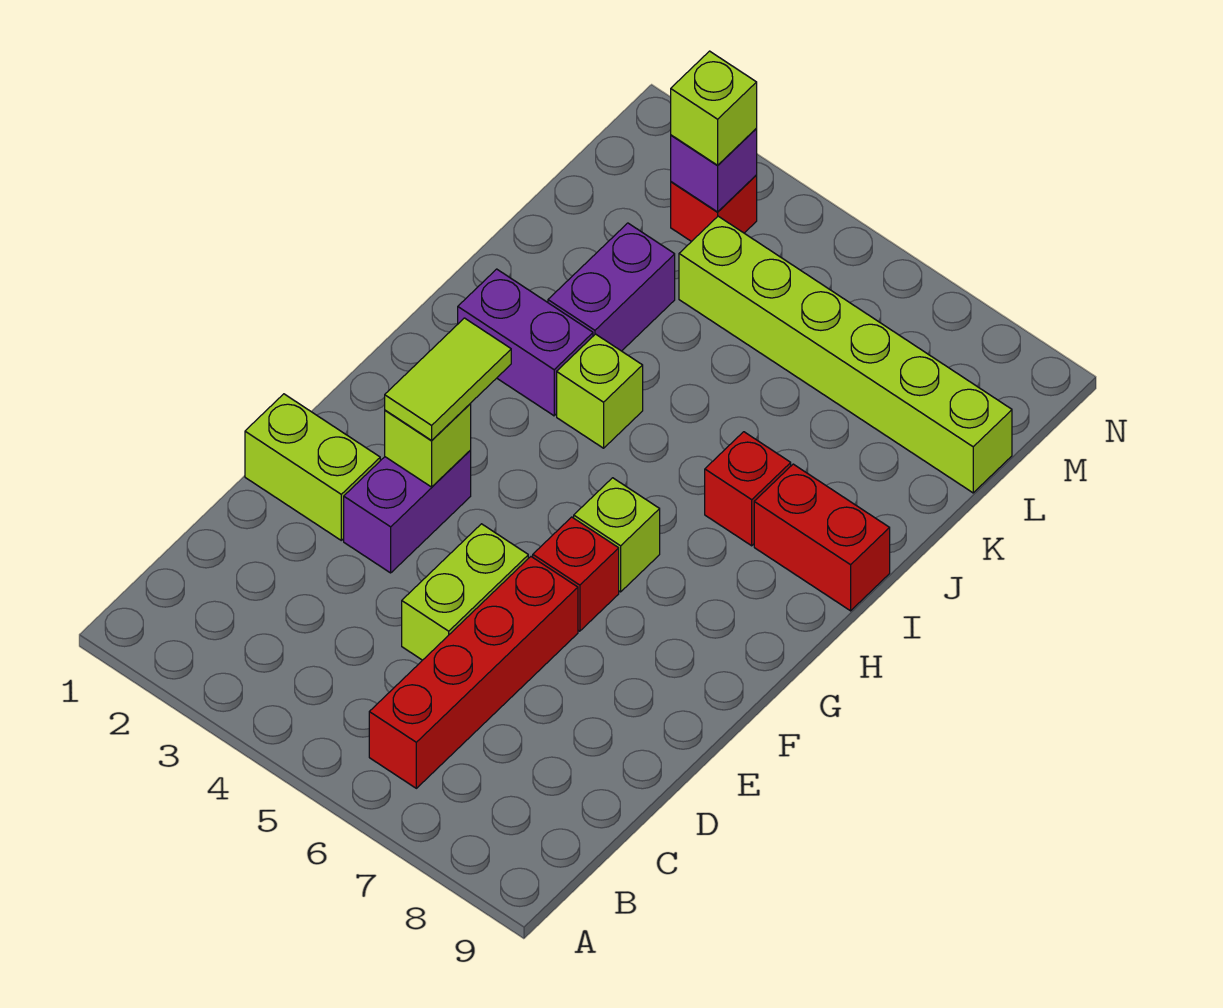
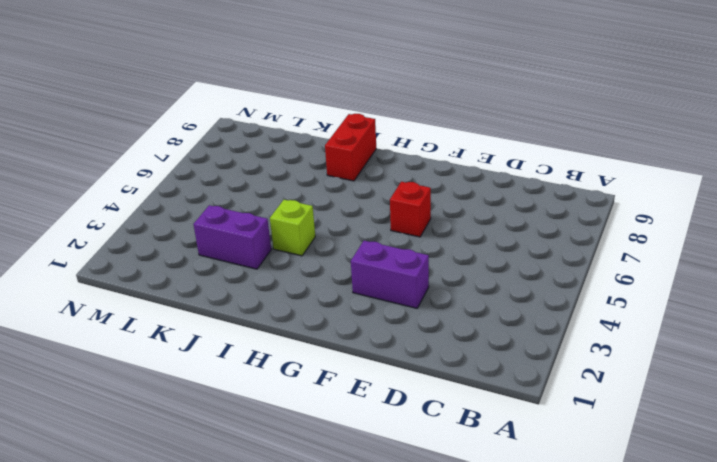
none -> red brick B6:E6 level 1
none -> lime brick D5:E5 level 1
none -> lime brick E1:E2 level 1

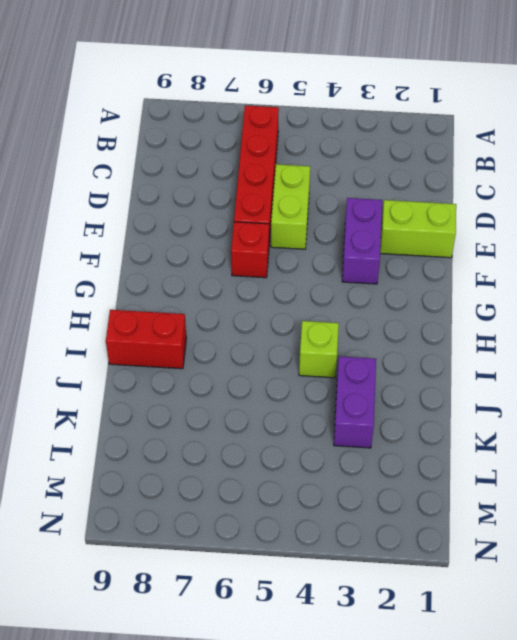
none -> lime brick G6 level 1
none -> purple brick I2:I3 level 1
none -> red brick I7 level 1

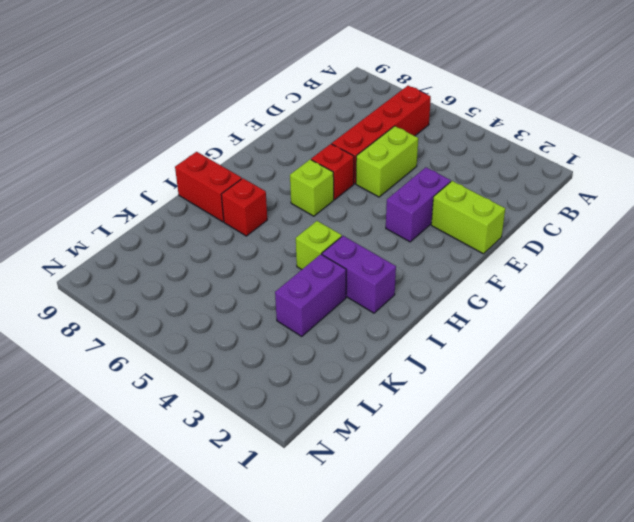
none -> lime brick L4:L9 level 1
none -> red brick M3 level 1
none -> lime brick F3 level 2

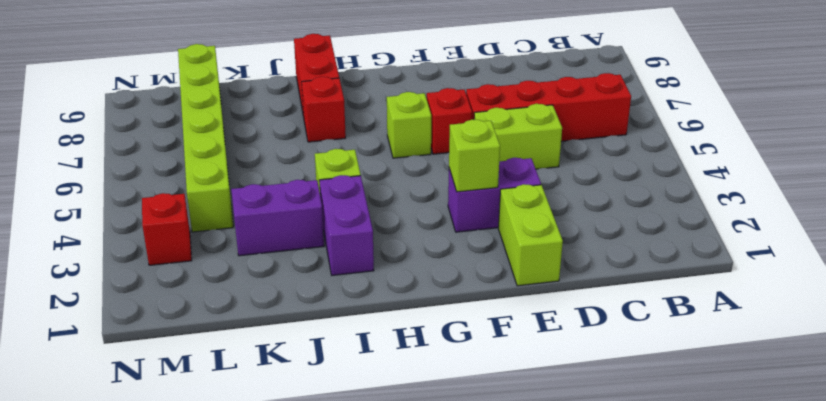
none -> purple brick M3 level 2
none -> lime tile F3:G3 level 3
none -> lime brick M3 level 3

